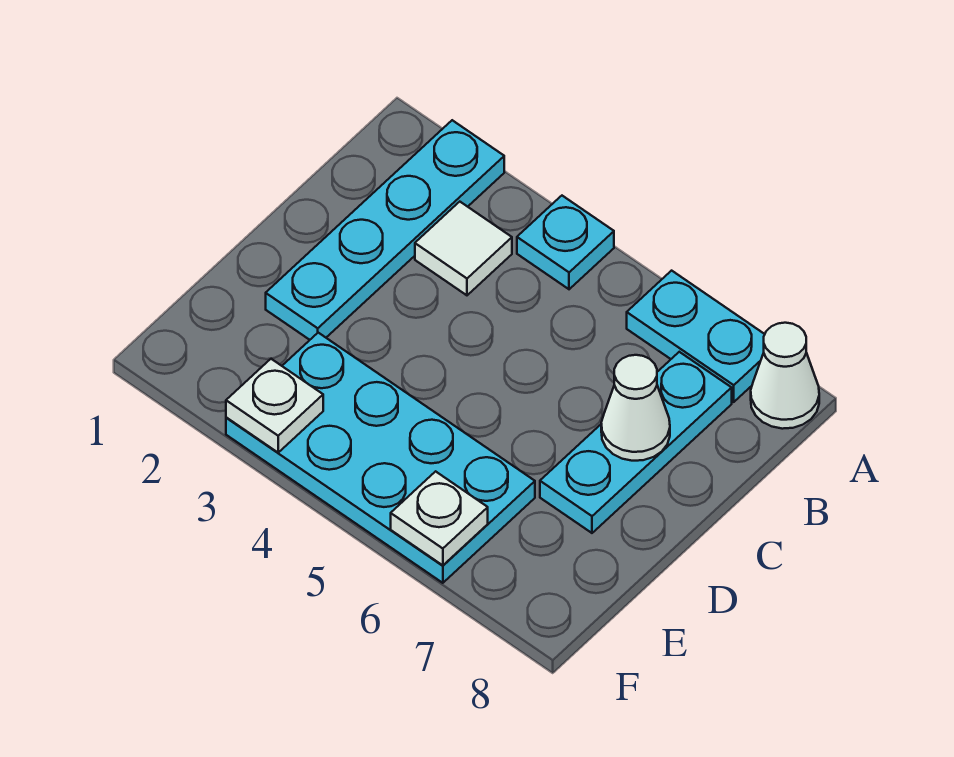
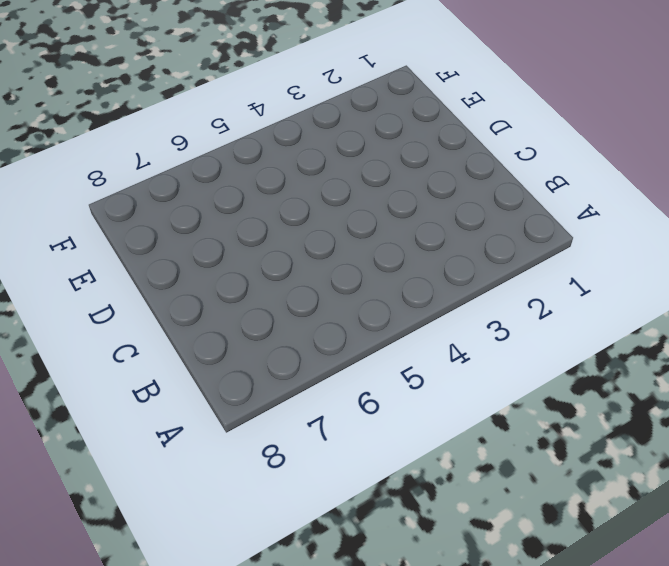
none -> cyan plate A2:D2 level 1
none -> cyan plate A4 level 1

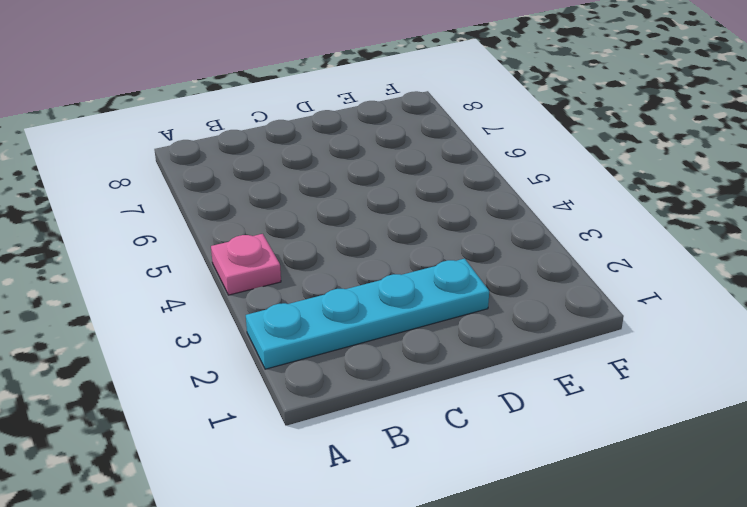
pink plate A4 level 1 -> cyan plate A4 level 1
none -> cyan plate A6:A7 level 1
none -> white cone A8 level 1

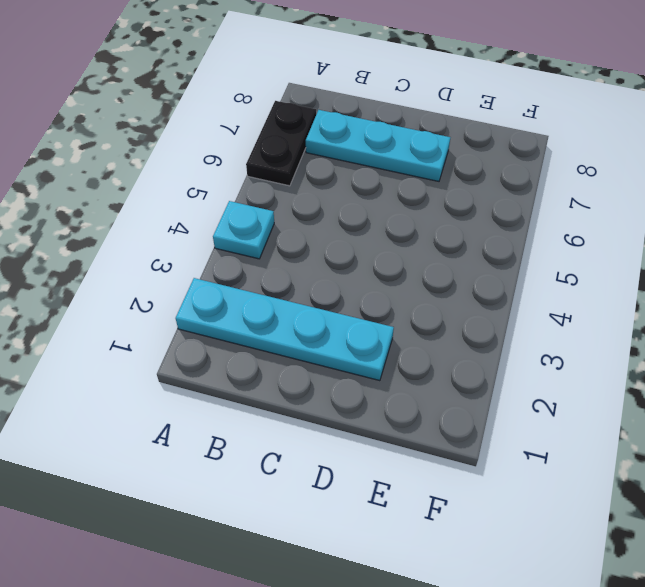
black plate A6:A7 level 1 -> cyan plate A6:A7 level 1
none -> white cone A8 level 1
none -> white tile B3 level 1

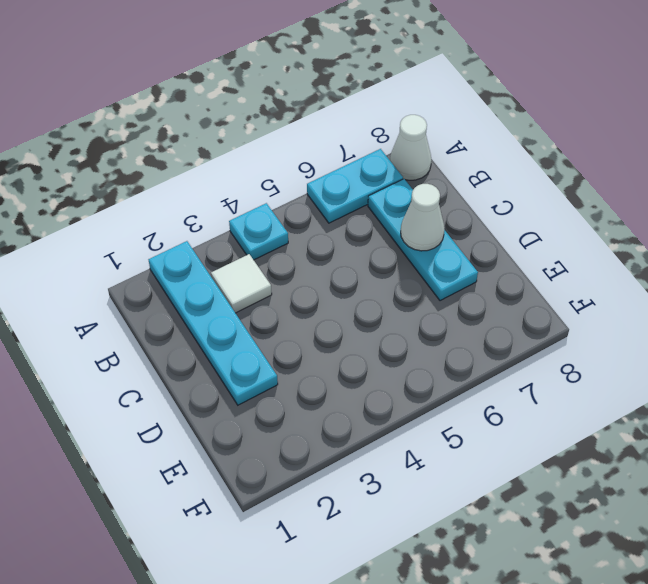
none -> cyan plate E3:F6 level 1
none -> white plate F3 level 2

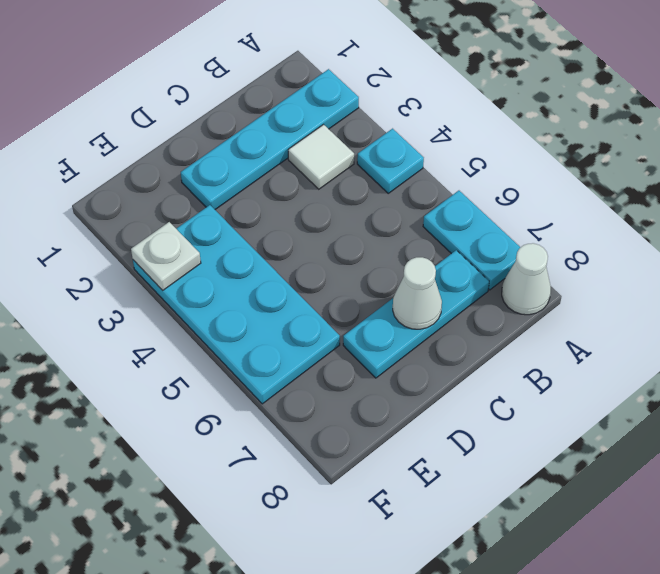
none -> white plate F6 level 2

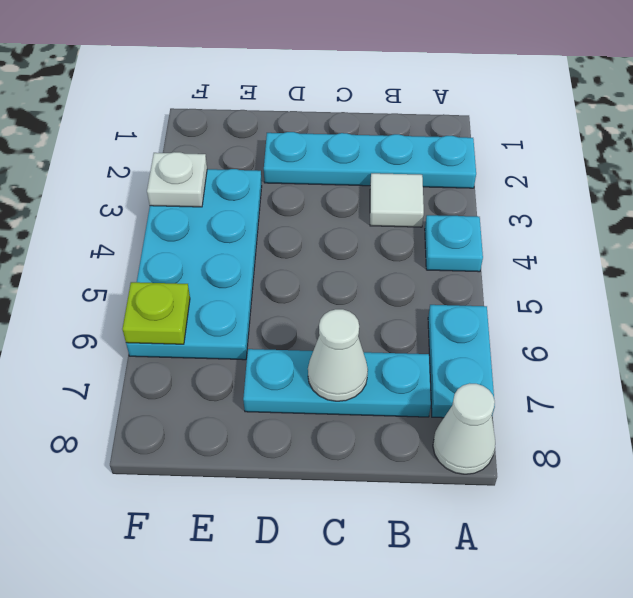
lime plate F6 level 2 -> white plate F6 level 2

